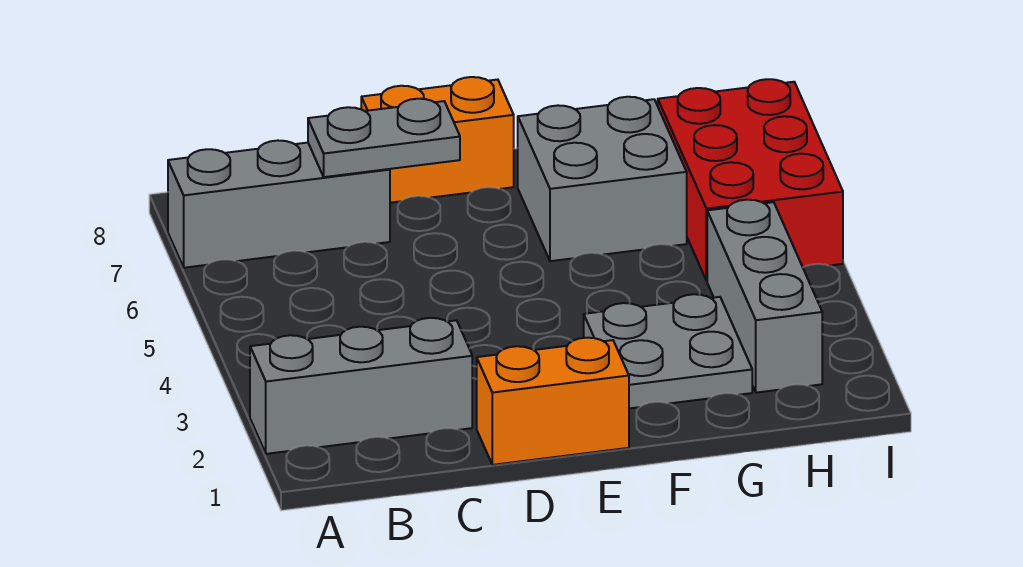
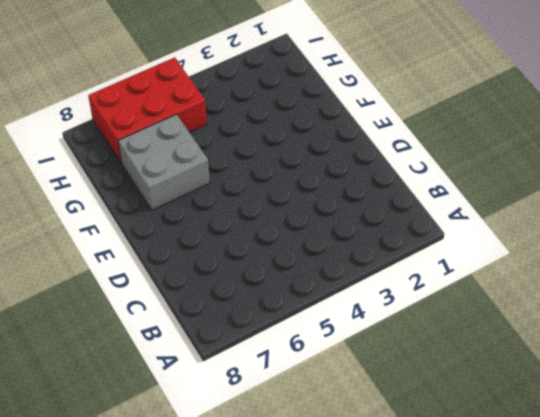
none -> grey brick A2:C2 level 1
none -> grey brick A7:C7 level 1

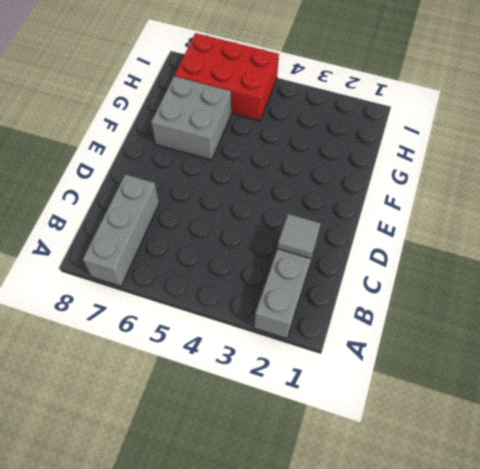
grey tile C2 level 2 -> none
none -> orange brick D1:E1 level 1
none -> orange brick D8:E8 level 1

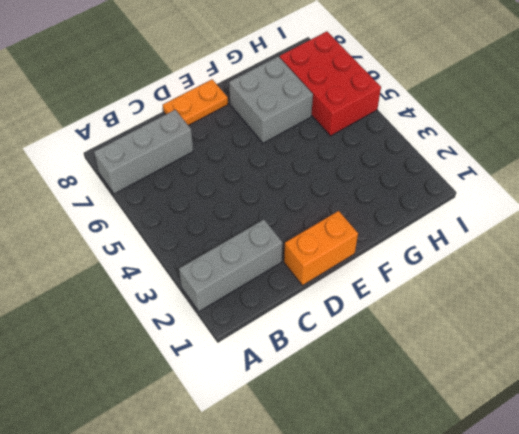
orange plate D8:E8 level 1 -> orange brick D8:E8 level 1
none -> grey plate F2:G3 level 1
none -> grey brick H2:H4 level 1

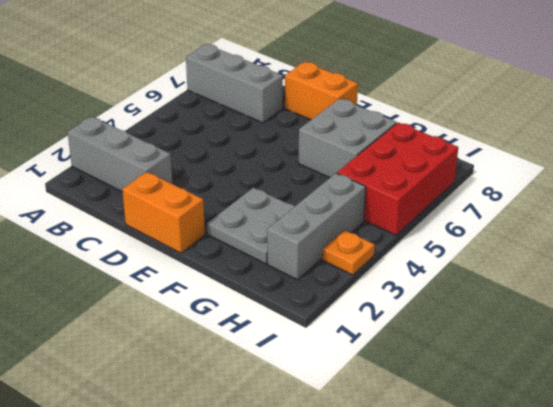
orange plate I3 level 1 -> none
none -> grey plate C7:D7 level 2

